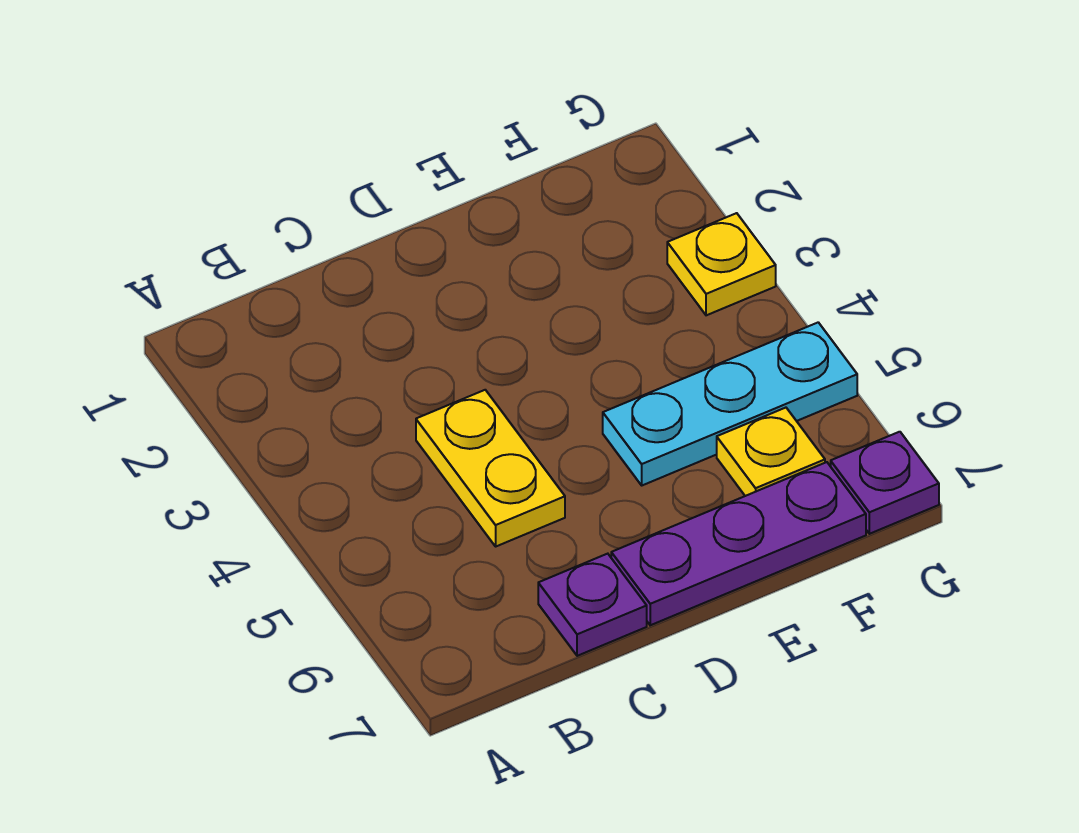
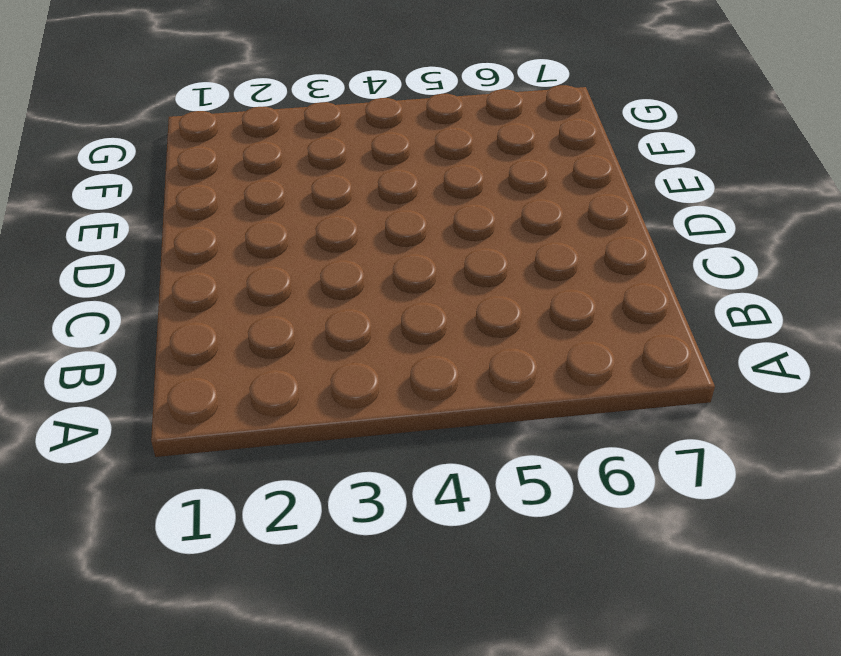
none -> yellow plate C4:C5 level 1
none -> purple plate C7 level 1

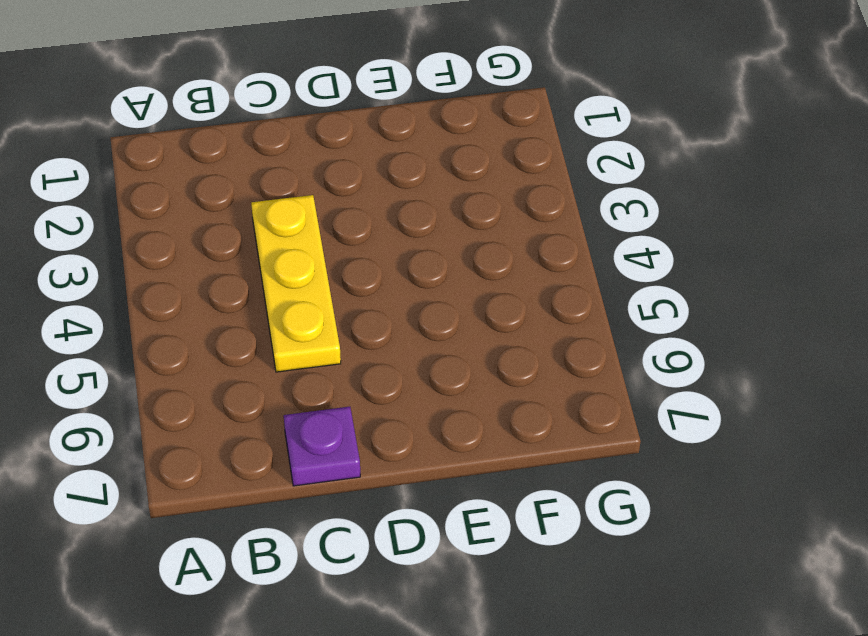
yellow plate C3:C5 level 1 -> yellow plate C4:C5 level 1
none -> purple plate D7:F7 level 1
none -> cyan plate E5:G5 level 1

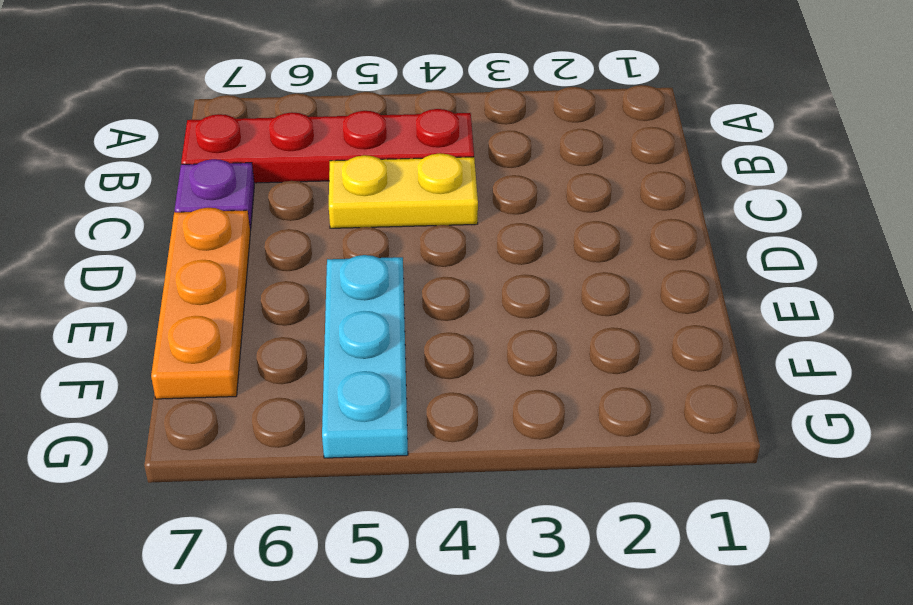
red plate B4:B7 level 1 -> none
orange plate D7:F7 level 1 -> purple plate D7:F7 level 1
none -> yellow plate F6 level 1
none -> yellow plate G3 level 1

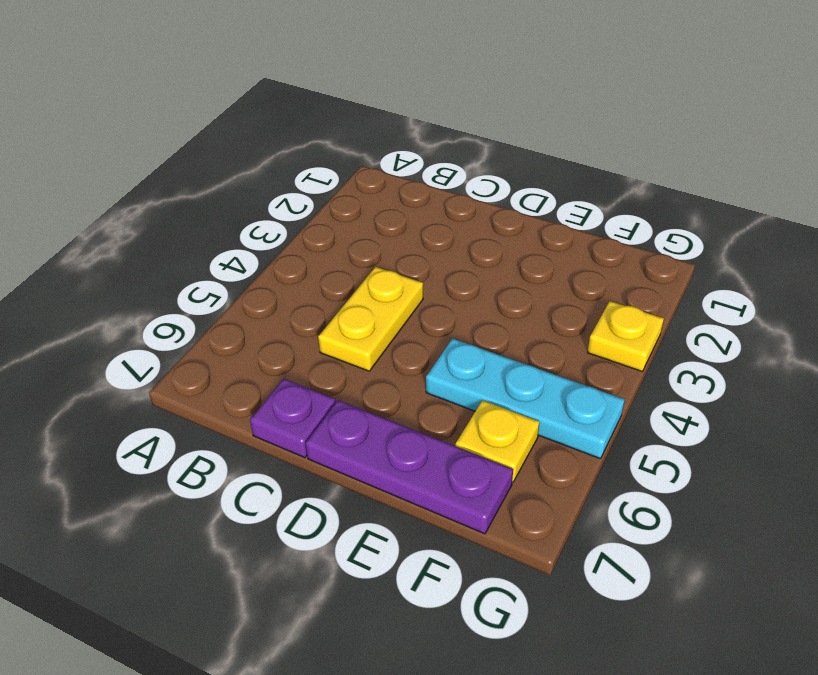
none -> purple plate G7 level 1

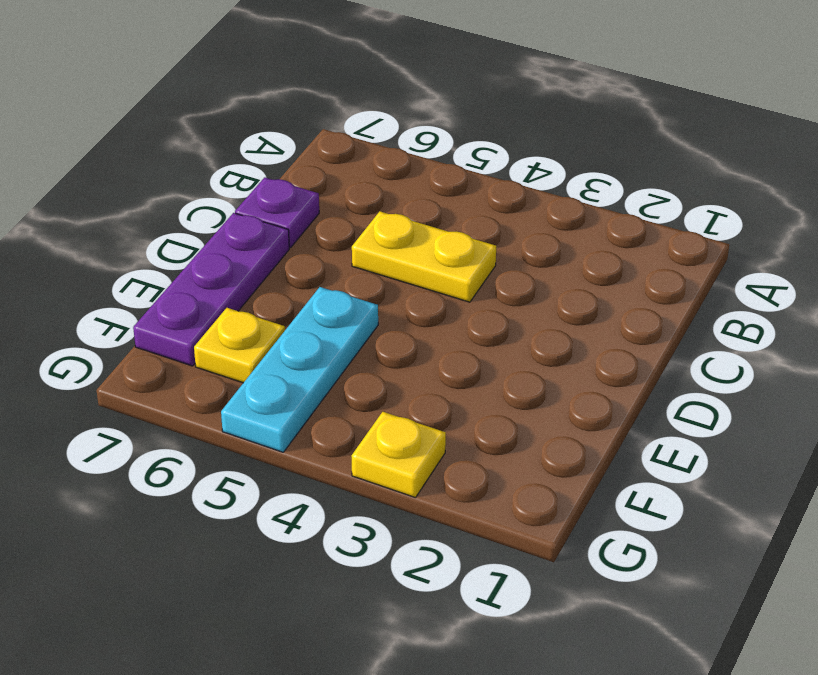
none -> purple plate G7 level 1

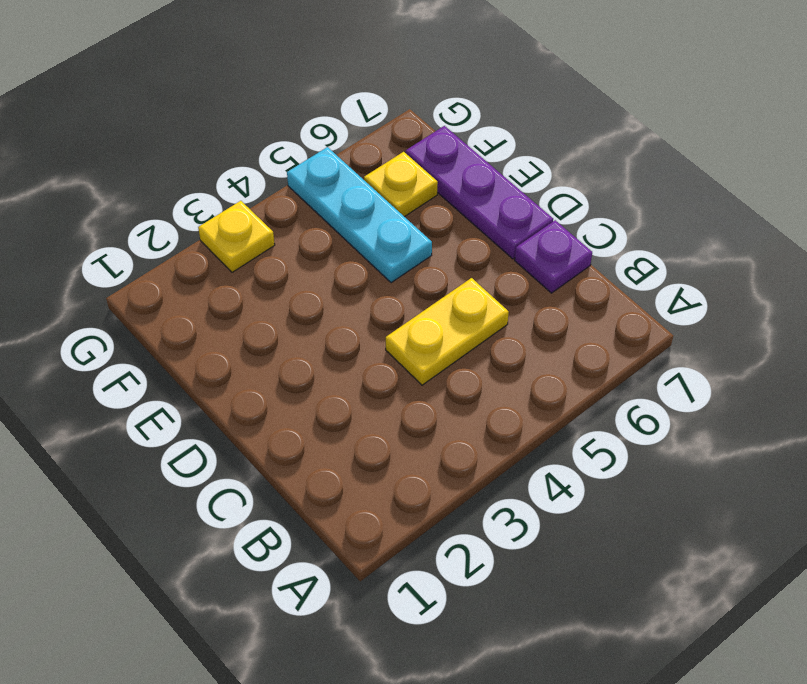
none -> purple plate G7 level 1

